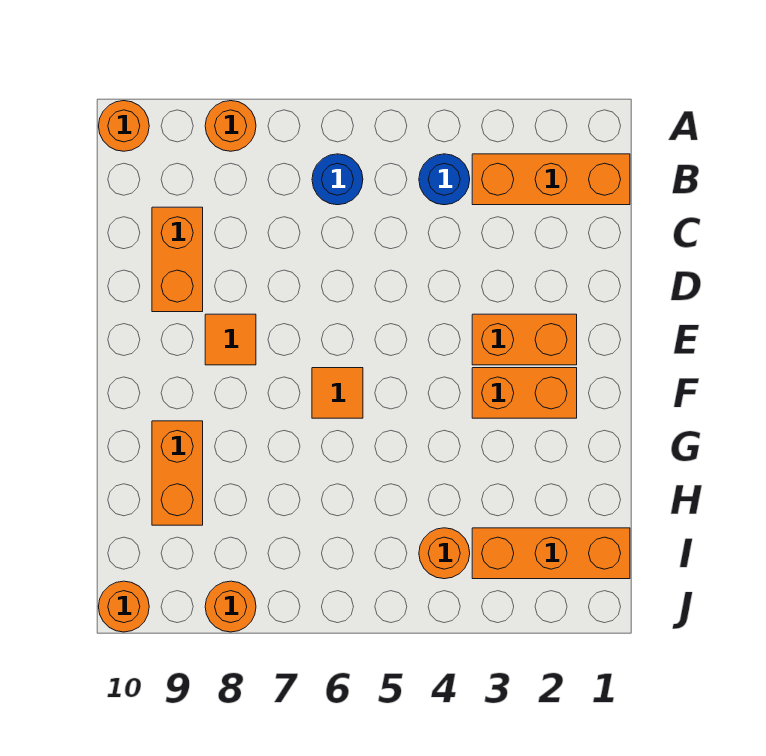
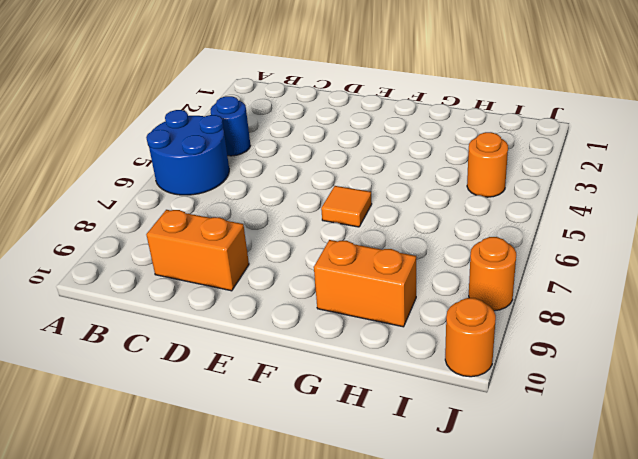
blue round brick A5:B6 level 1 -> blue round brick B6 level 1
none -> orange round brick A8 level 1
none -> orange round brick A10 level 1
none -> orange brick B1:B3 level 1

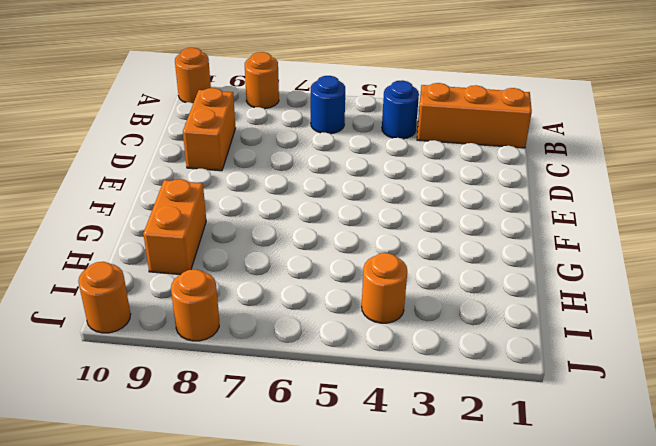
none -> orange brick E2:E3 level 1
none -> orange tile E8 level 1
none -> orange brick F2:F3 level 1

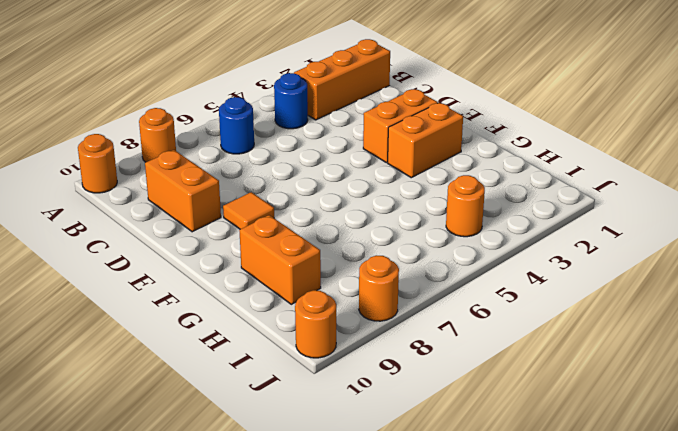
none -> orange tile F6 level 1
none -> orange brick I1:I3 level 1

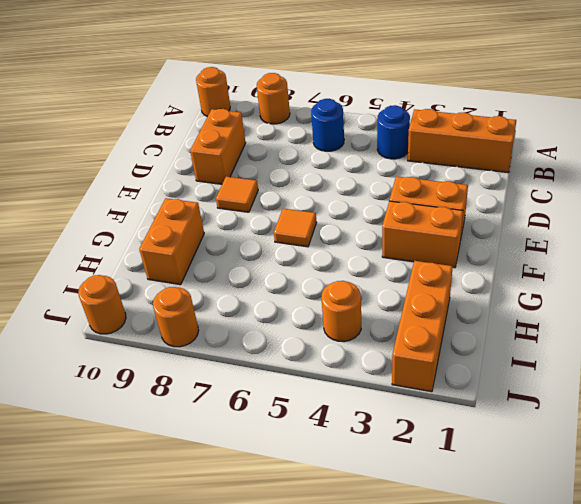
orange brick H2:J2 level 1 -> orange brick I1:I3 level 1

